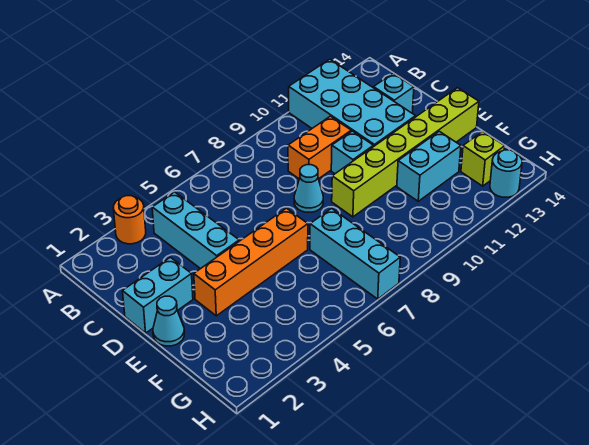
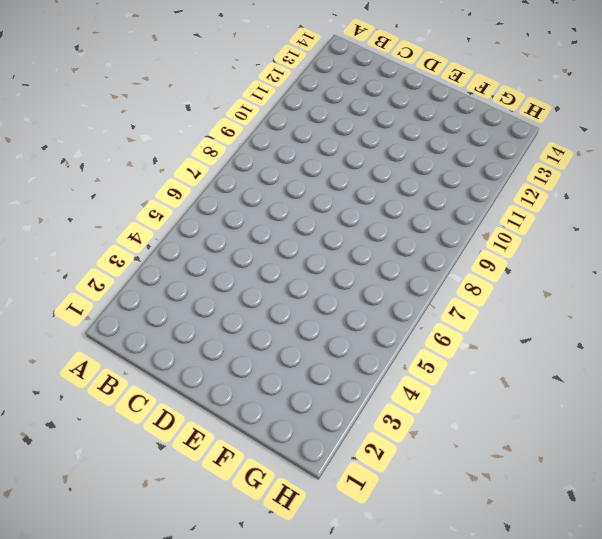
none -> orange round brick A3 level 1
none -> cyan brick A11:D12 level 1
none -> cyan brick B4:D4 level 1

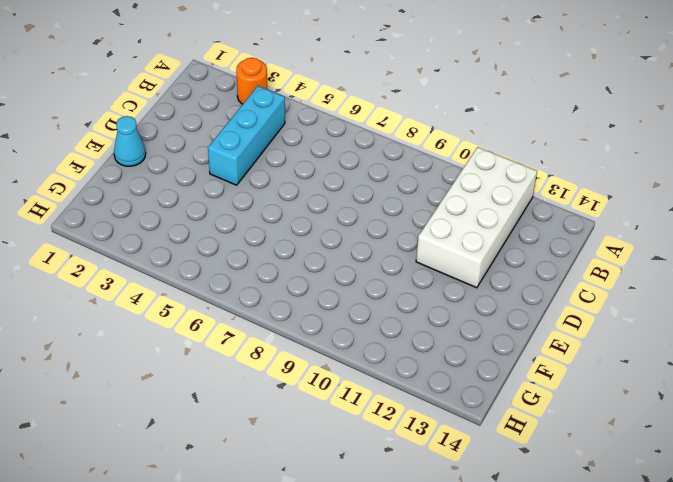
white brick A11:D12 level 1 -> cyan brick A11:D12 level 1
none -> orange brick C9:C10 level 1
none -> cyan brick C13 level 1
none -> cyan brick D1:D2 level 1

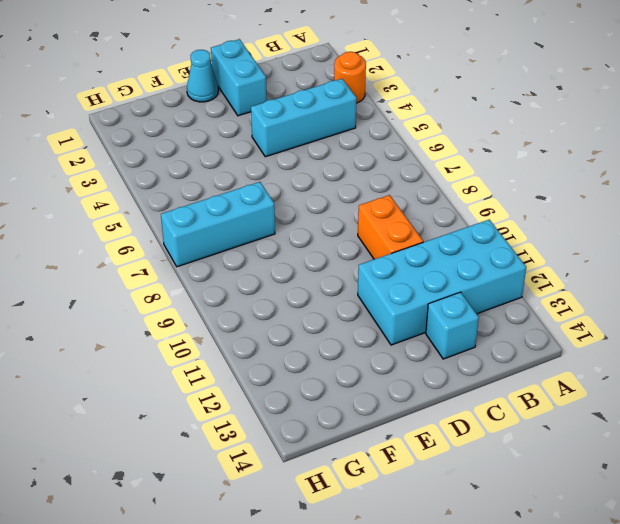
none -> cyan cone D8 level 1
none -> cyan brick D10 level 1
none -> orange brick E3:E6 level 1

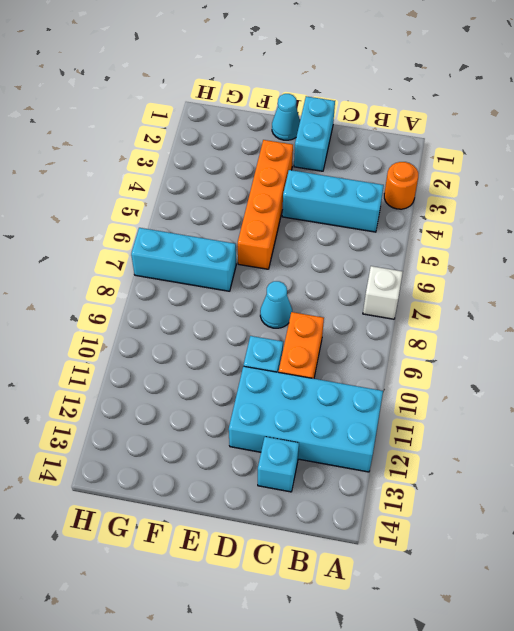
white brick A7 level 1 -> none
none -> lime brick E9:E14 level 1
none -> cyan brick F11:F12 level 1
none -> lime brick G13 level 1

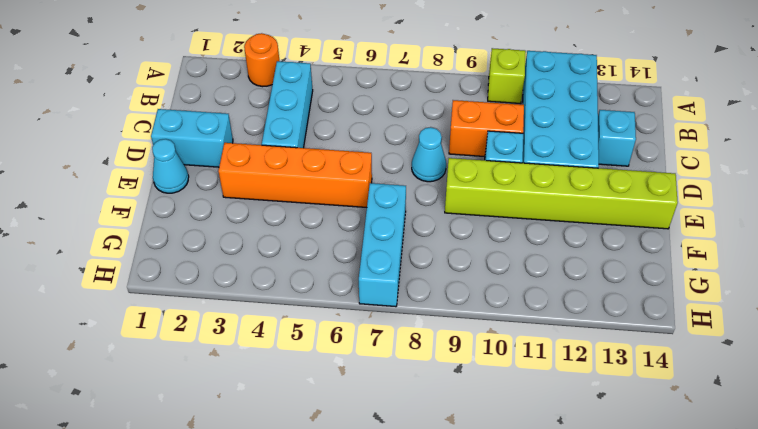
lime brick A10 level 1 -> lime brick G13 level 1
none -> cyan brick F11:F12 level 1
none -> cyan round brick H13 level 1

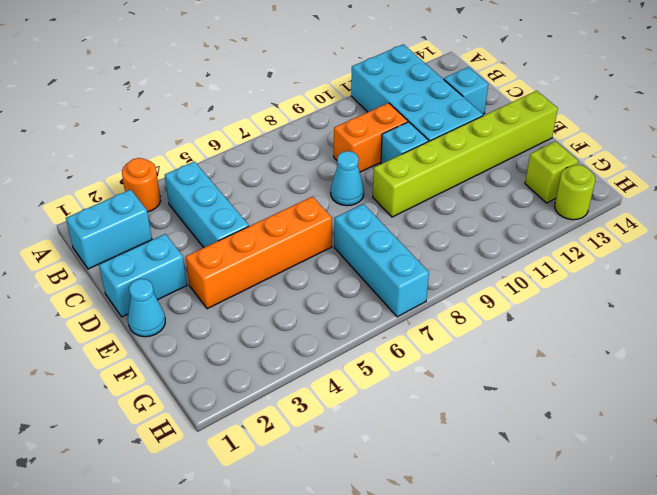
cyan brick B1:B2 level 1 -> cyan brick F11:F12 level 1
lime round brick H13 level 1 -> cyan round brick H13 level 1

